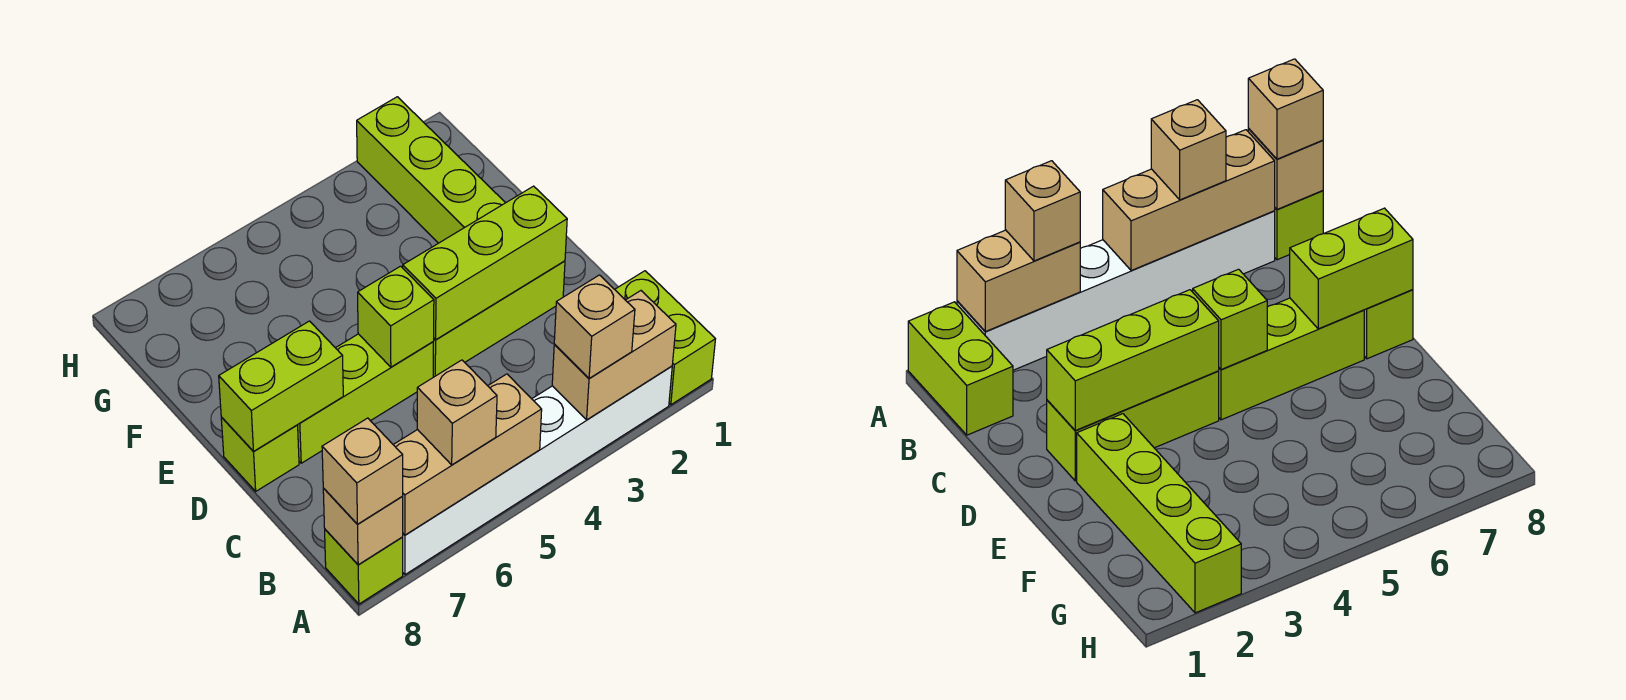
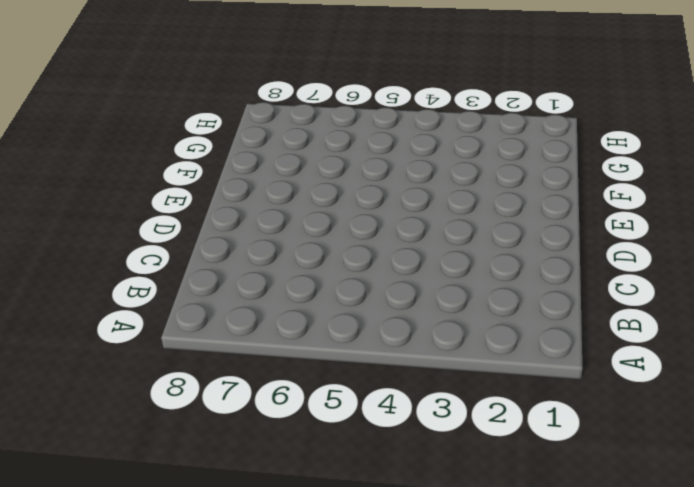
none -> lime brick A1:B1 level 1
none -> white brick A2:A7 level 1
none -> lime brick A8 level 1

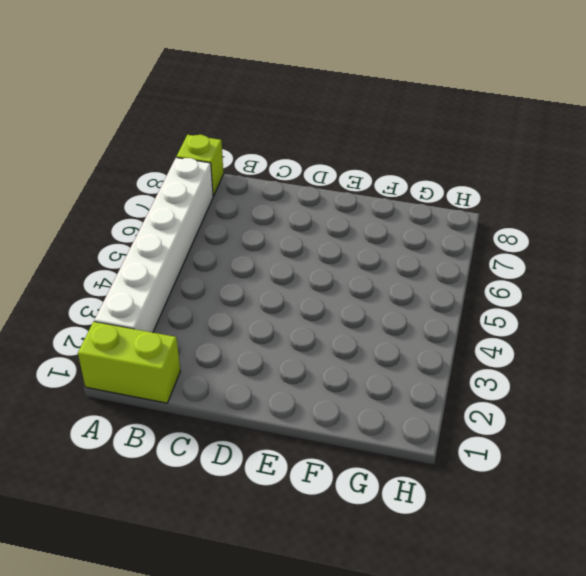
none -> lime brick D2:D4 level 1
none -> lime brick D5:D7 level 1
none -> lime brick D8 level 1

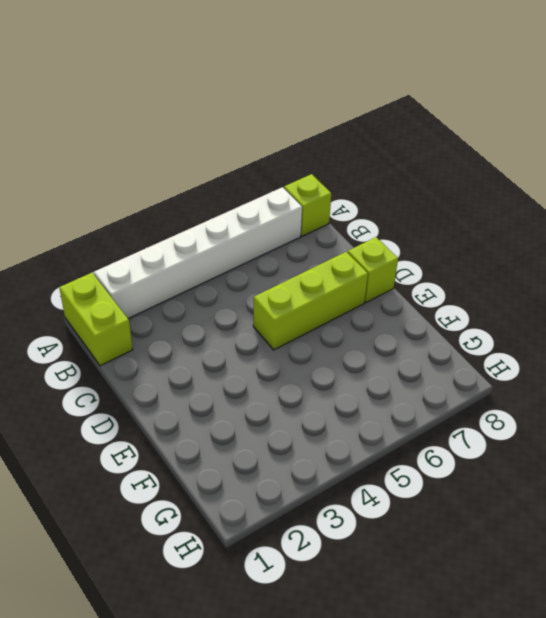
none -> lime brick D2:D4 level 1
none -> lime brick E2:H2 level 1
none -> tan brick A2:A3 level 2

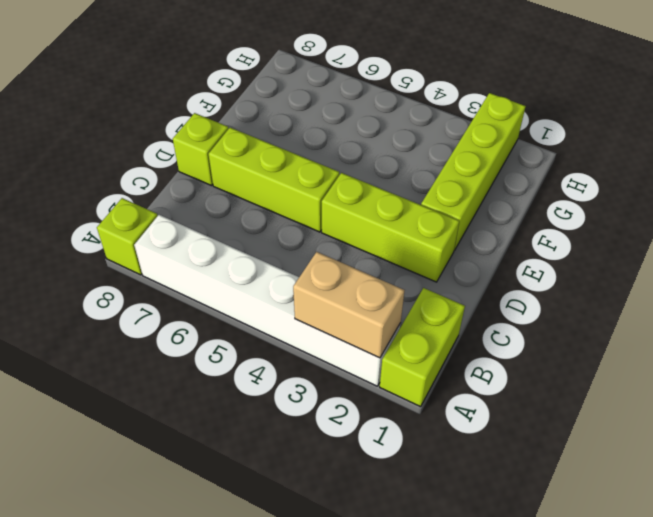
none -> tan brick A5:A7 level 2
none -> tan brick A8 level 2
none -> lime brick D2:D4 level 2

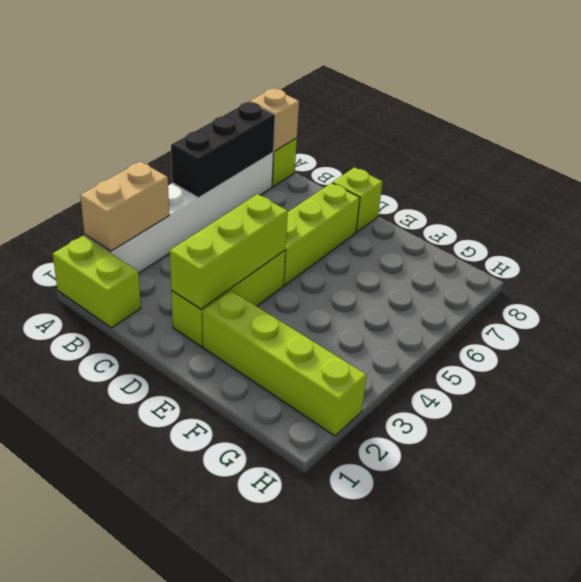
black brick A5:A7 level 2 -> tan brick A5:A7 level 2
none -> lime brick D5 level 2
none -> lime brick D7:D8 level 2
none -> tan brick A3 level 3

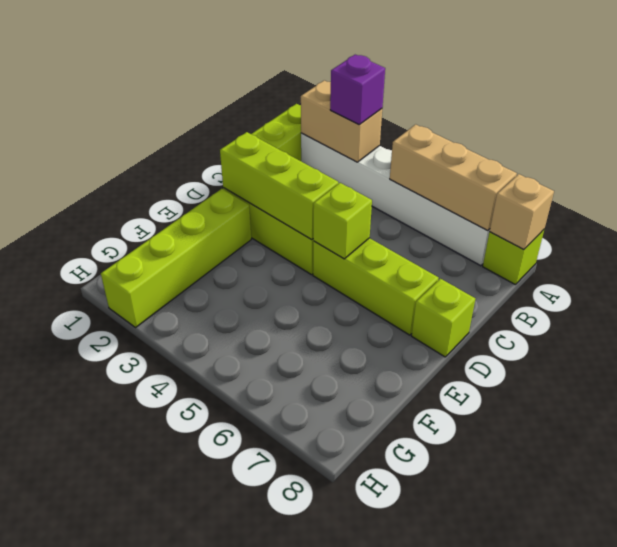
purple brick A3 level 3 -> tan brick A3 level 3
none -> lime brick D7:D8 level 2
none -> tan brick A6 level 3
none -> tan brick A8 level 3

